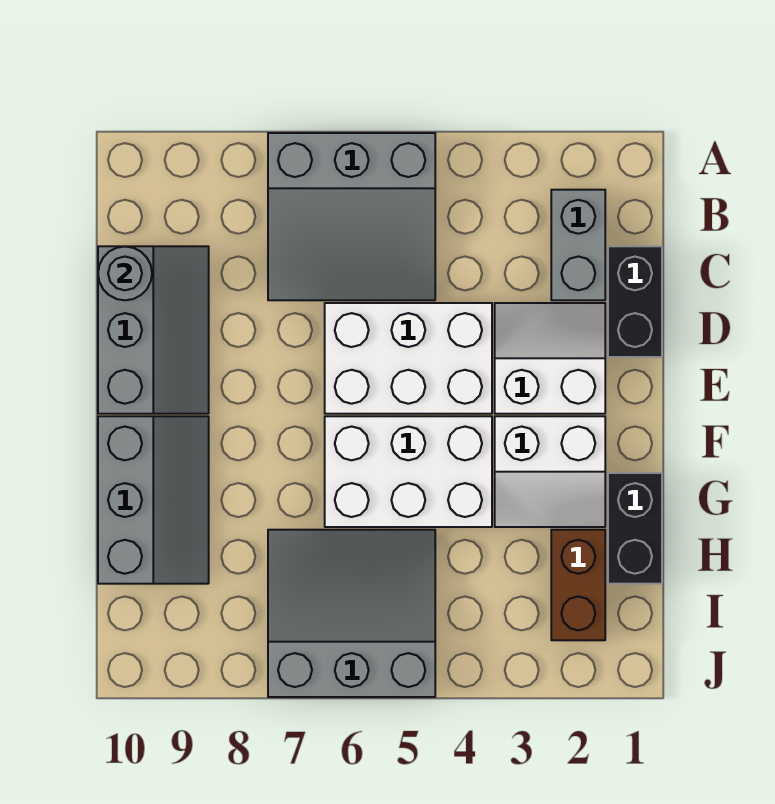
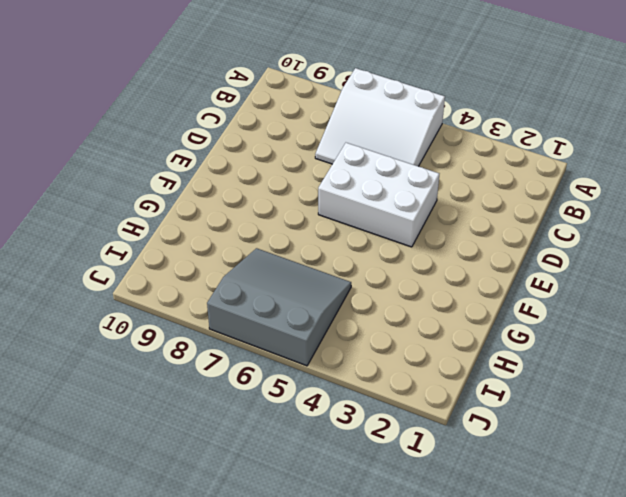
white slope A5:C7 level 1 top A -> grey slope A5:C7 level 1 top A
none -> grey brick B2:C2 level 1
none -> black brick C1:D1 level 1
none -> grey slope C9:E10 level 1 top 10

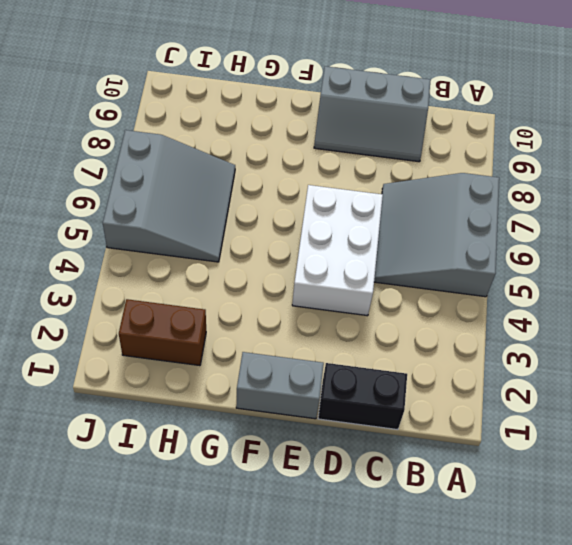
grey brick E1:F1 level 1 -> grey brick B2:C2 level 1
none -> white slope D2:E3 level 1 top E
none -> white slope F2:G3 level 1 top F
none -> white brick F4:G6 level 1

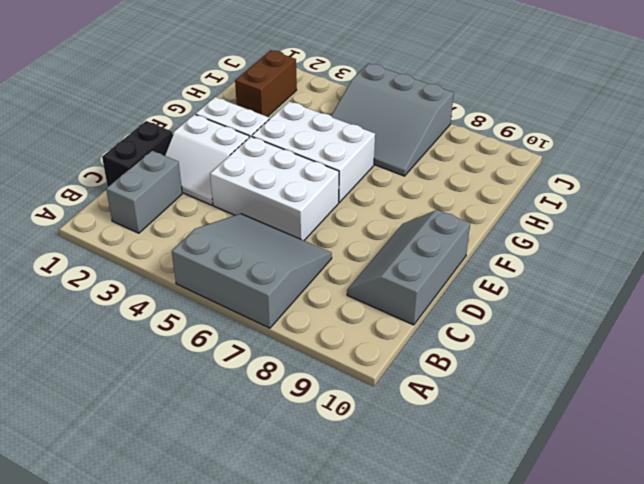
none -> grey slope F9:H10 level 1 top 10
none -> black brick G1:H1 level 1
none -> grey round brick C10 level 2

